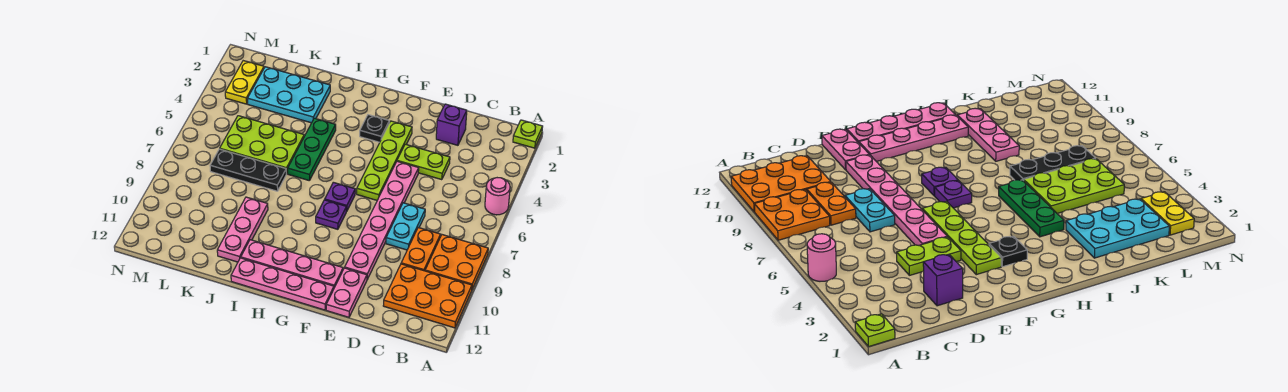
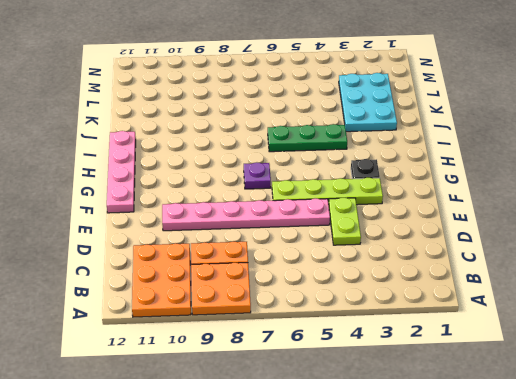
none -> lime plate A1 level 1
none -> pink round brick A5 level 1
none -> purple brick D2 level 1

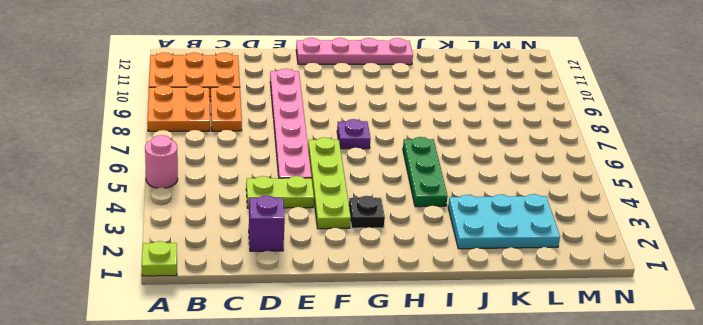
none -> cyan plate D7:D8 level 1
none -> pink plate E11:E12 level 1
none -> pink plate F11:I11 level 1

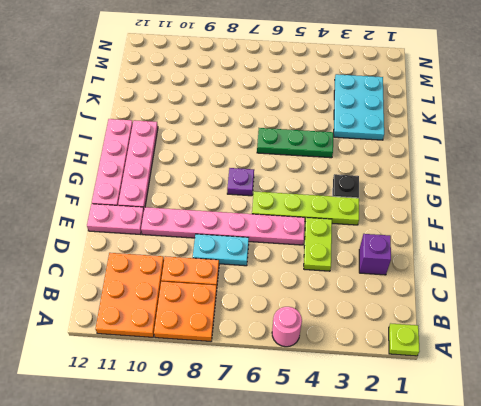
none -> purple plate G8 level 1
none -> lime plate J5:L6 level 1
none -> black plate J7:L7 level 1

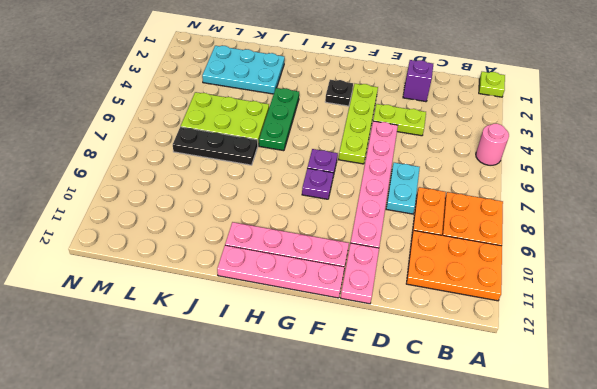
none -> pink plate J9:J11 level 1
none -> yellow plate M2:M3 level 1

